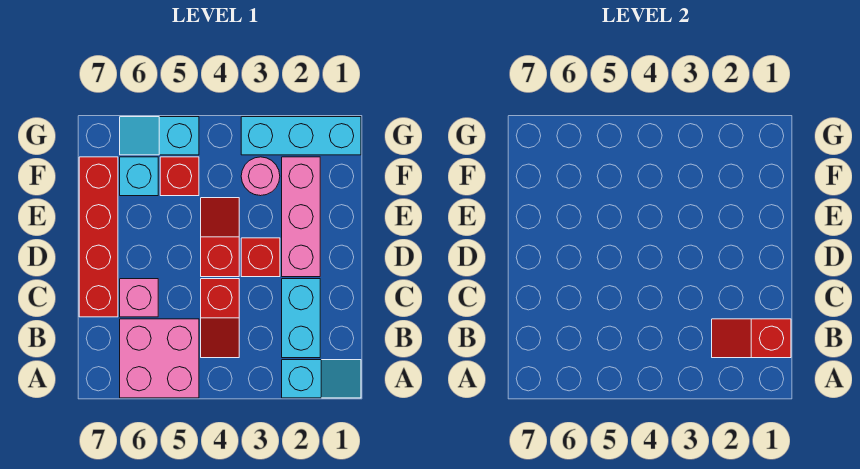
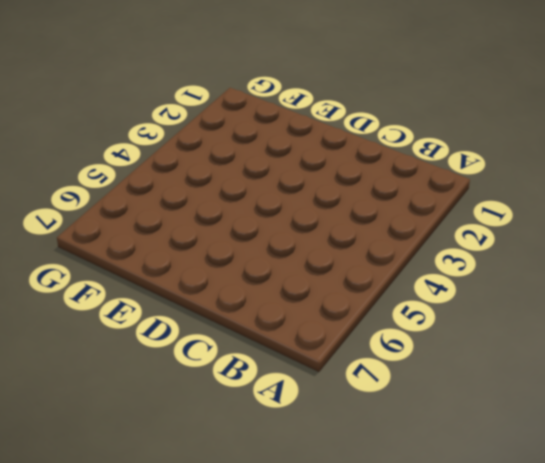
none -> cyan slope A1:A2 level 1 top 2
none -> pink brick A5:B6 level 1
none -> cyan brick B2:C2 level 1

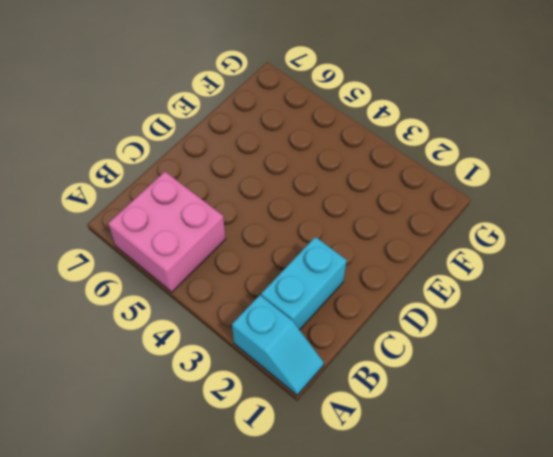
none -> red slope B4:C4 level 1 top C
none -> pink brick C6 level 1
none -> red brick C7:F7 level 1

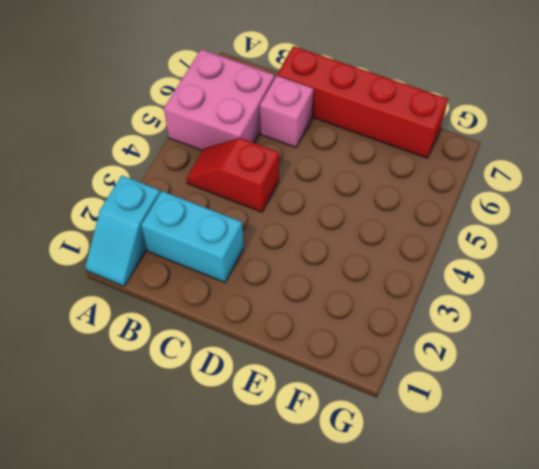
none -> pink brick D2:F2 level 1
none -> red brick D3 level 1
none -> red slope D4:E4 level 1 top D

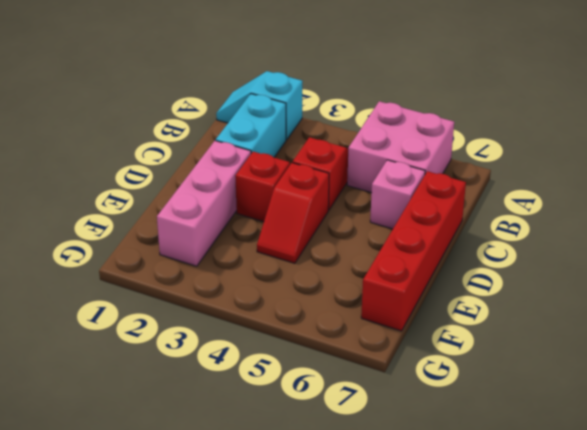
none -> pink round brick F3 level 1
none -> red brick F5 level 1
none -> cyan brick F6 level 1

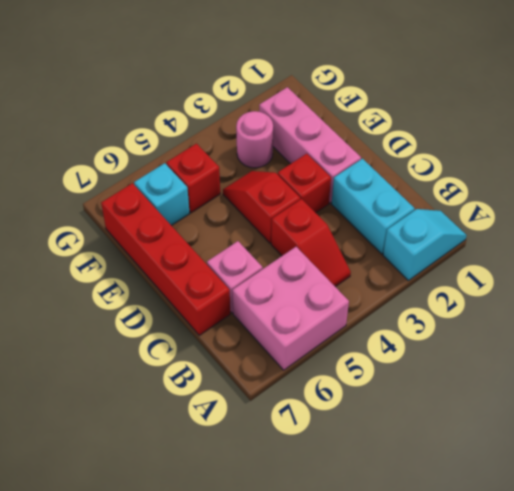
none -> cyan brick G1:G3 level 1
none -> cyan slope G5:G6 level 1 top 5
none -> red slope B1:B2 level 2 top 1

